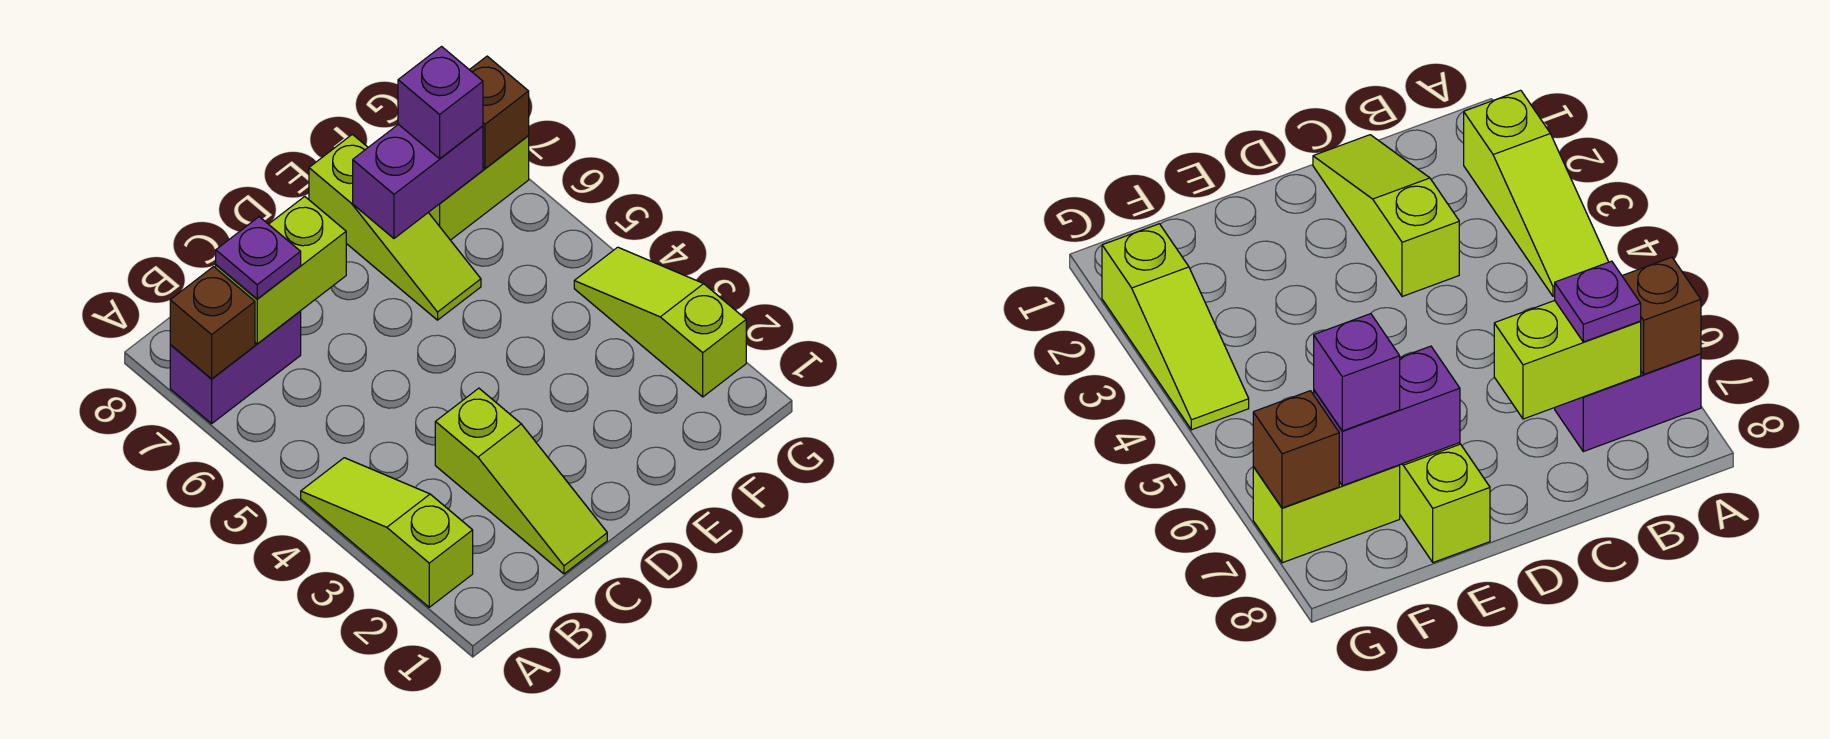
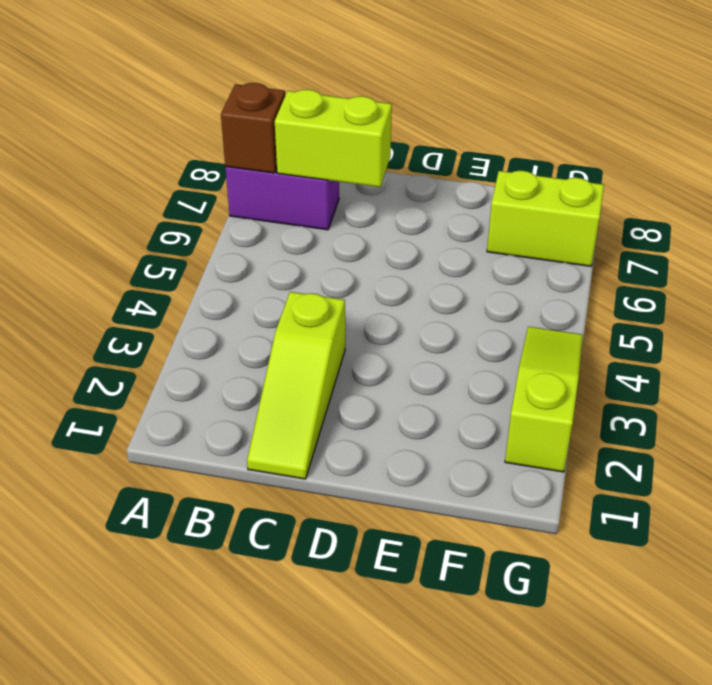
none -> lime slope A2:A4 level 1 top 2
none -> lime slope E6:E8 level 1 top 8
none -> purple brick E7:F7 level 2

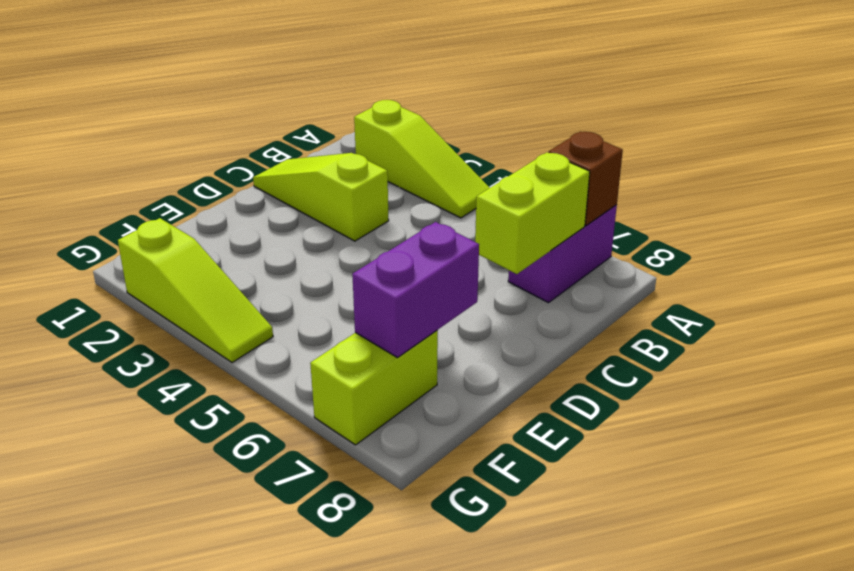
none -> lime slope E6:E8 level 1 top 8
none -> brown brick G7 level 2
none -> purple plate B7 level 3

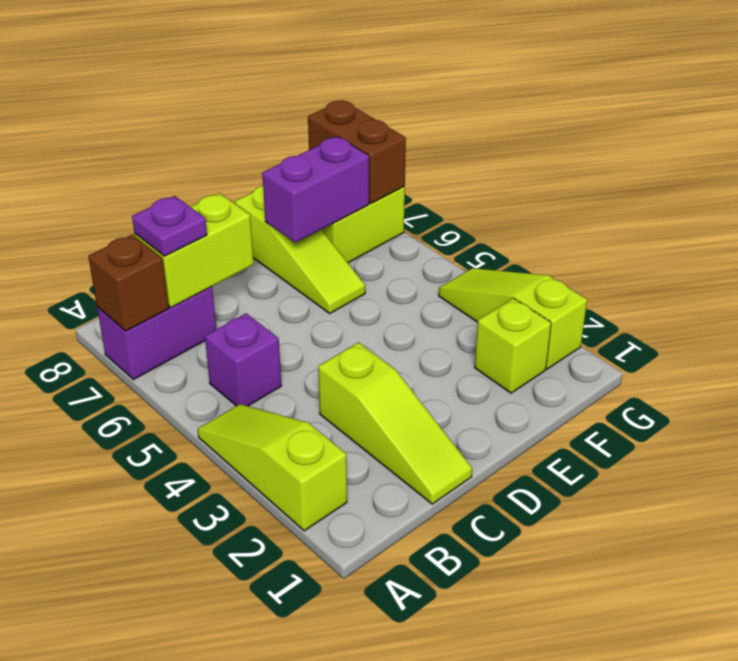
purple brick B5 level 1 -> purple brick F7 level 3
lime brick F2 level 1 -> none
brown brick G7:G8 level 2 -> brown brick G7 level 2

